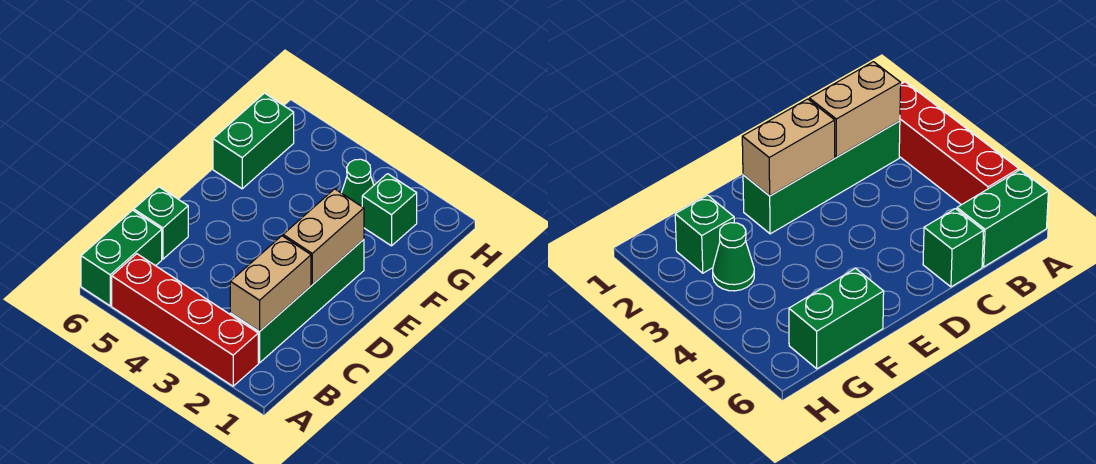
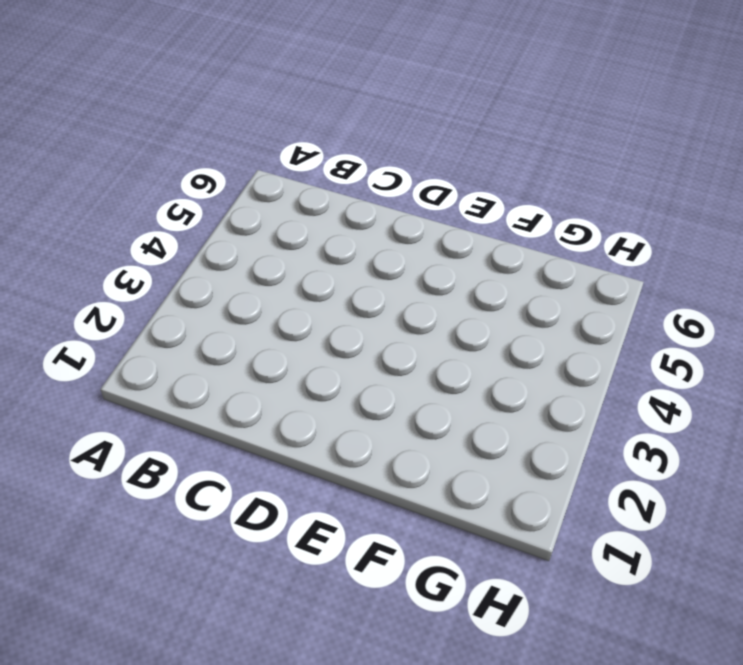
none -> red brick A2:A5 level 1
none -> green brick A6:B6 level 1

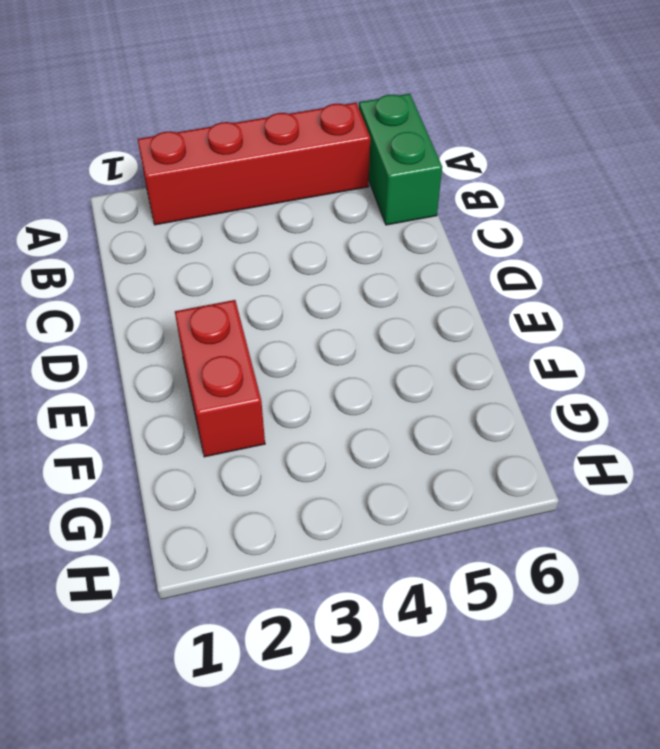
red brick E2:F2 level 1 -> green brick B2:E2 level 1
none -> green brick C6 level 1
none -> green brick F6:G6 level 1

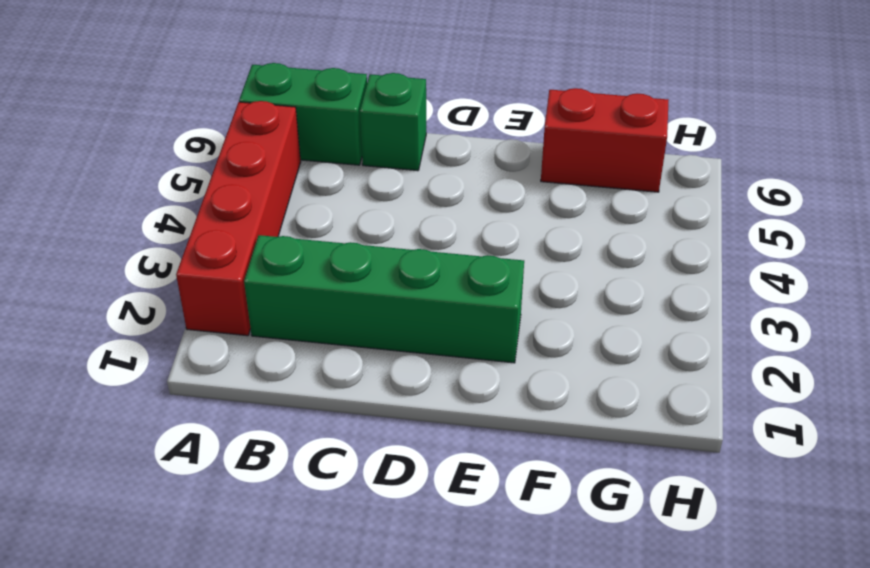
red brick F6:G6 level 1 -> green brick F6:G6 level 1
none -> green brick G2 level 1
none -> green cone G3 level 1

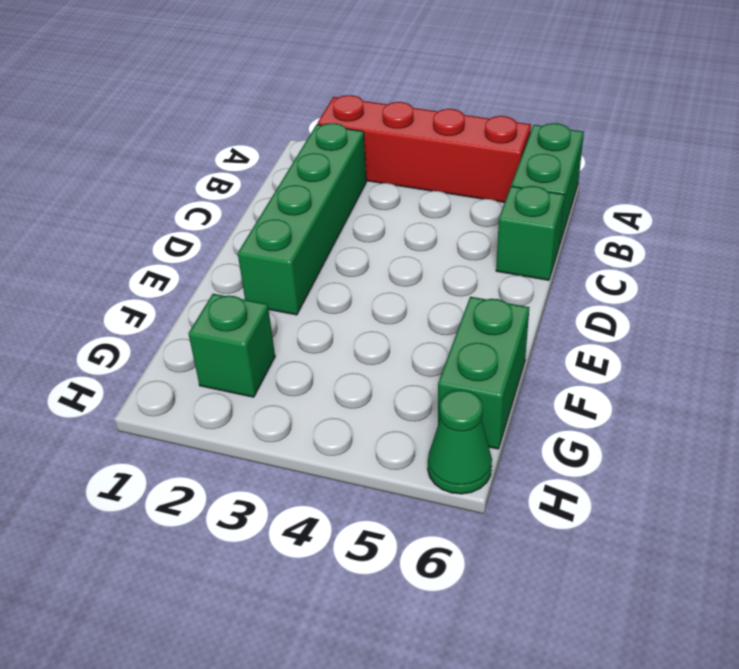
green cone H6 level 1 -> green cone G3 level 1
none -> tan brick B2:C2 level 2
none -> tan brick D2:E2 level 2

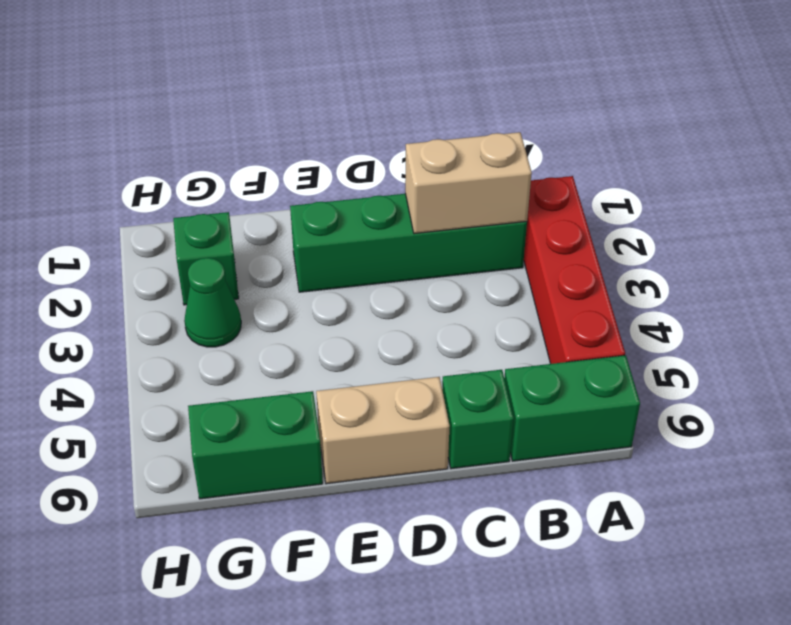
tan brick D6:E6 level 1 -> tan brick D2:E2 level 2

